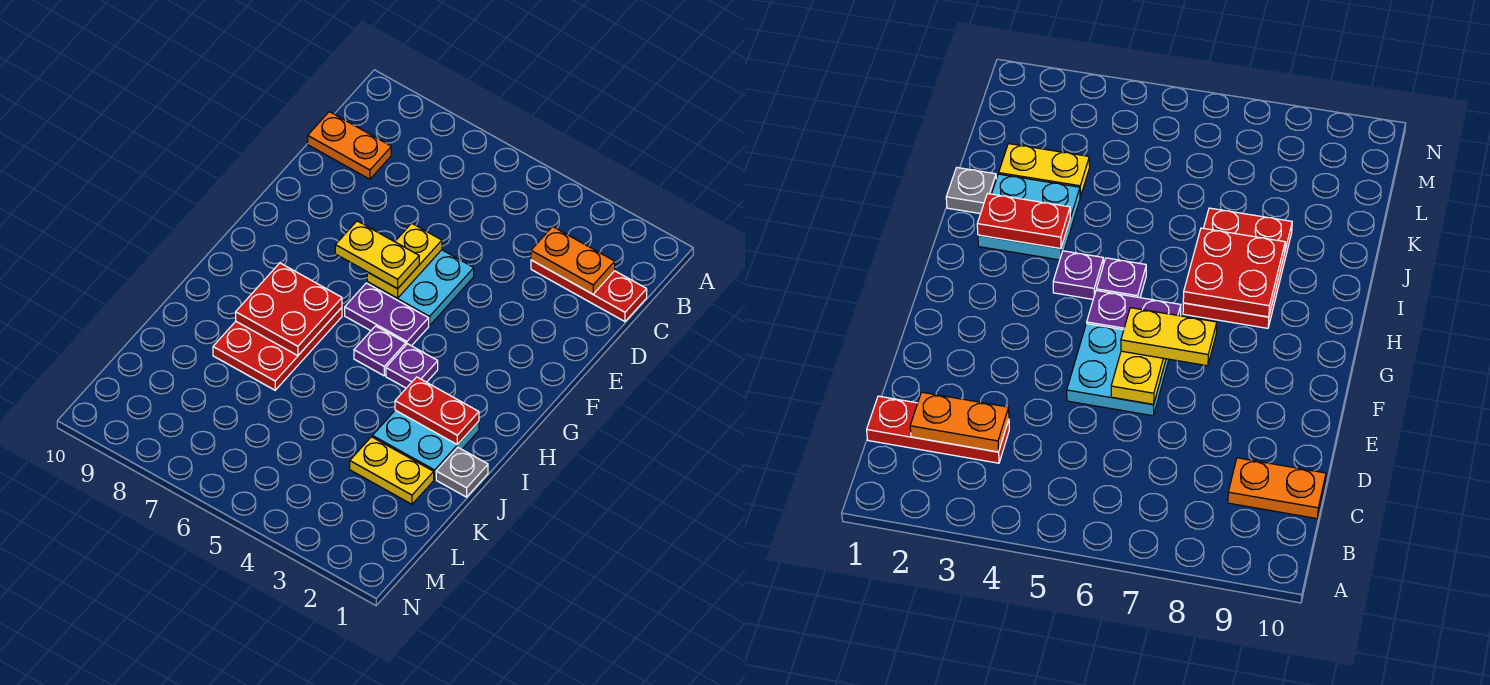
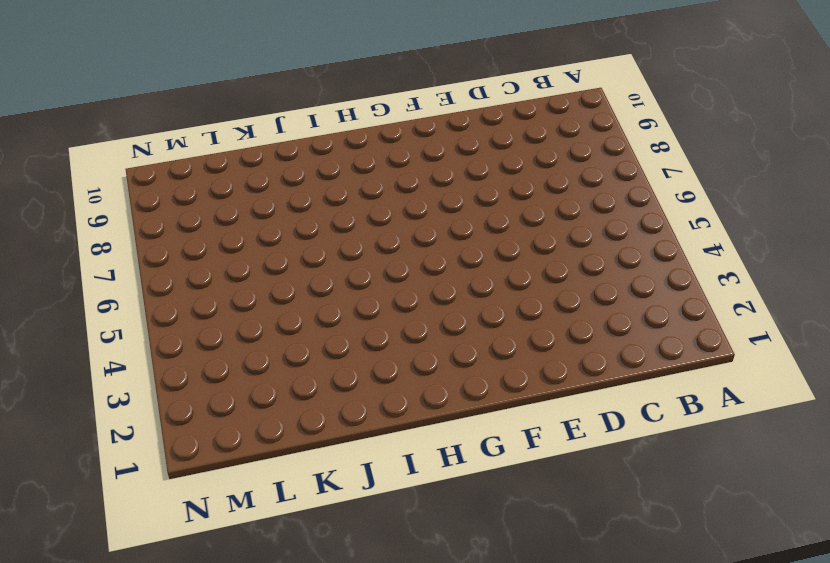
none -> red plate C1:C3 level 1
none -> orange plate C9:C10 level 1
none -> cyan plate E5:F6 level 1

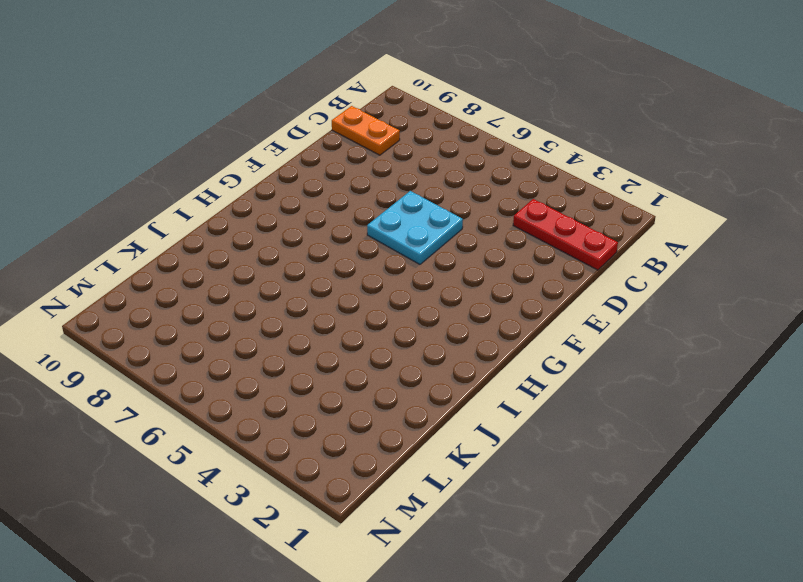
none -> purple plate G5:G6 level 1
none -> purple plate H4 level 1
none -> purple plate H5 level 1

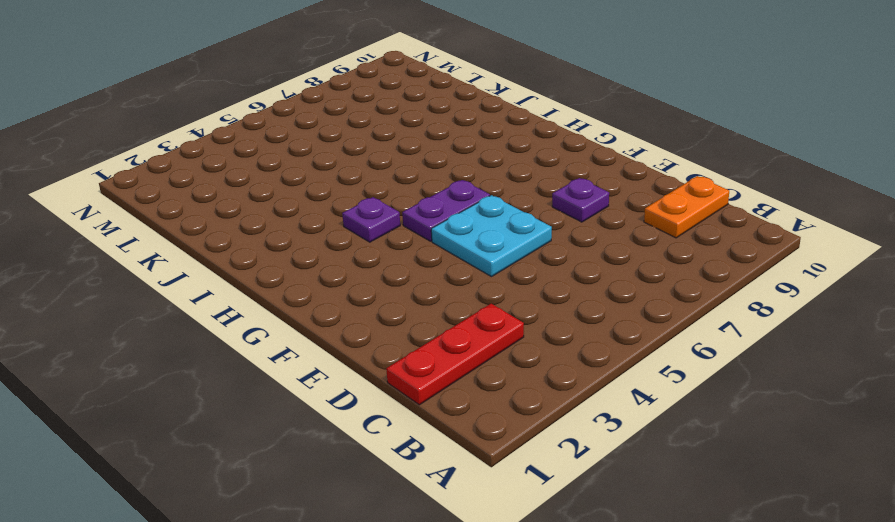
purple plate E8 level 1 -> purple plate H5 level 1
none -> red plate H7:J8 level 1
none -> cyan plate I2:J3 level 1
none -> grey plate J1 level 1

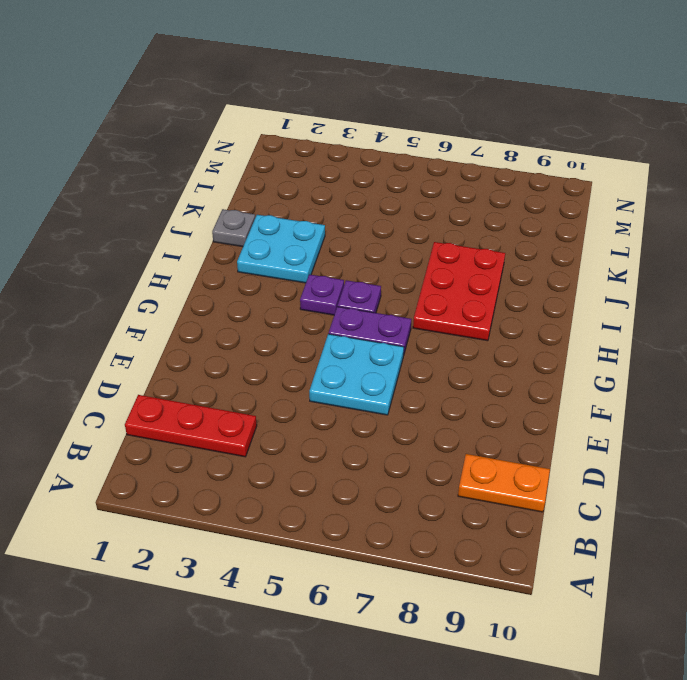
none -> yellow plate K2:K3 level 1
none -> orange plate C2:C3 level 2
none -> yellow plate E6:F6 level 2

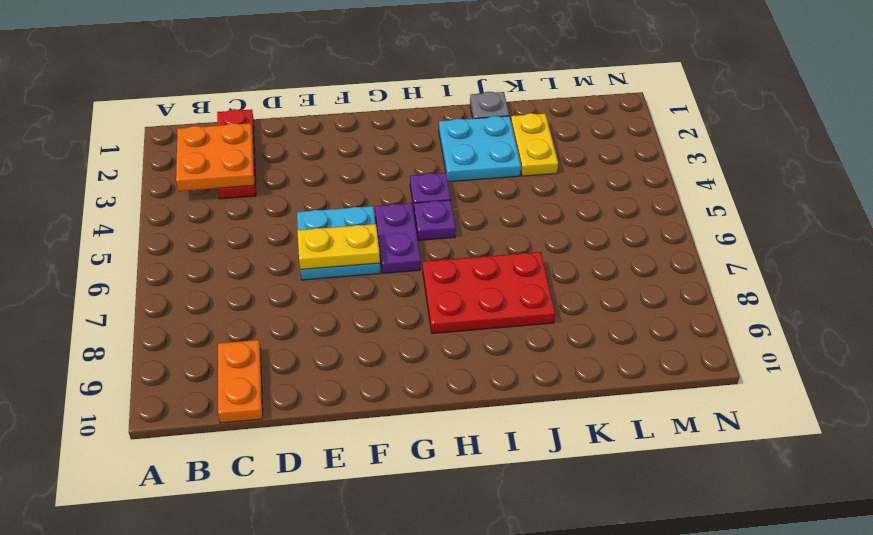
orange plate B2:C3 level 2 -> orange plate C2:C3 level 2
none -> red plate H7:I8 level 2
none -> red plate I2:I3 level 2
none -> yellow plate F6:F7 level 3

